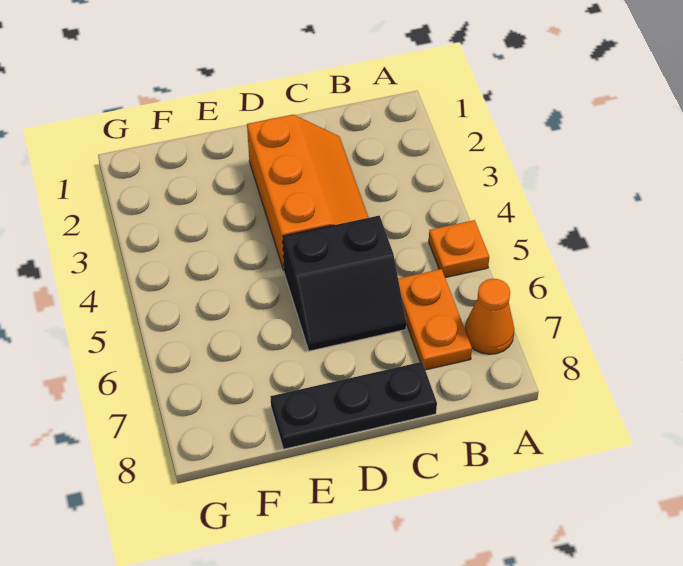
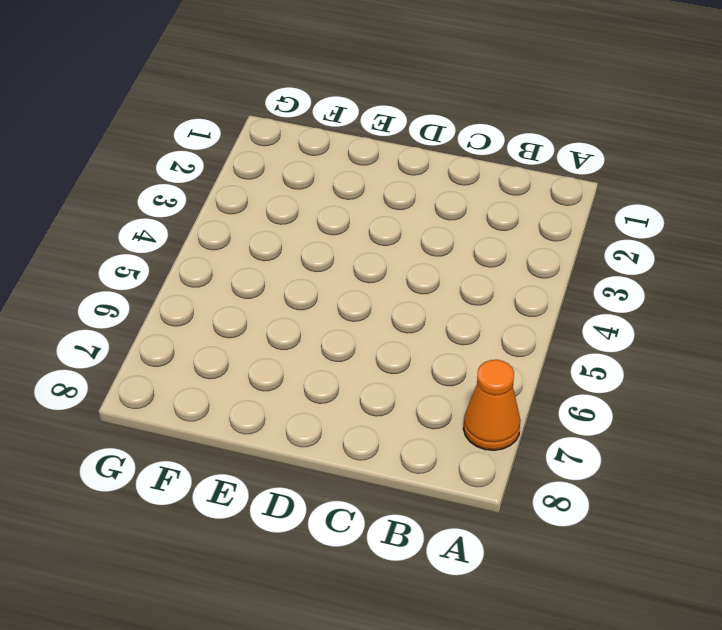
none -> orange plate A5 level 1
none -> orange plate B6:B7 level 1

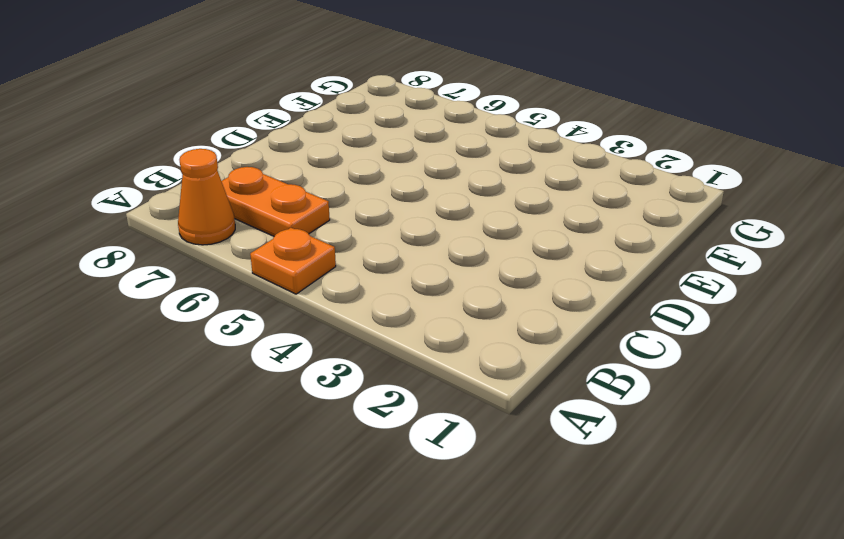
none -> orange slope C2:D4 level 1 top D
none -> black slope C5:D6 level 1 top 5

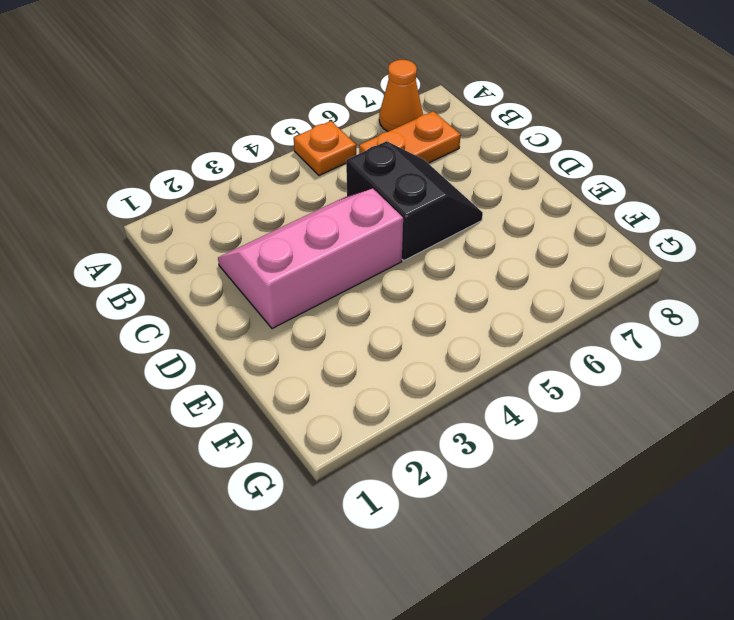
pink slope C2:D4 level 1 top D -> orange slope C2:D4 level 1 top D
none -> black plate C8:E8 level 1

